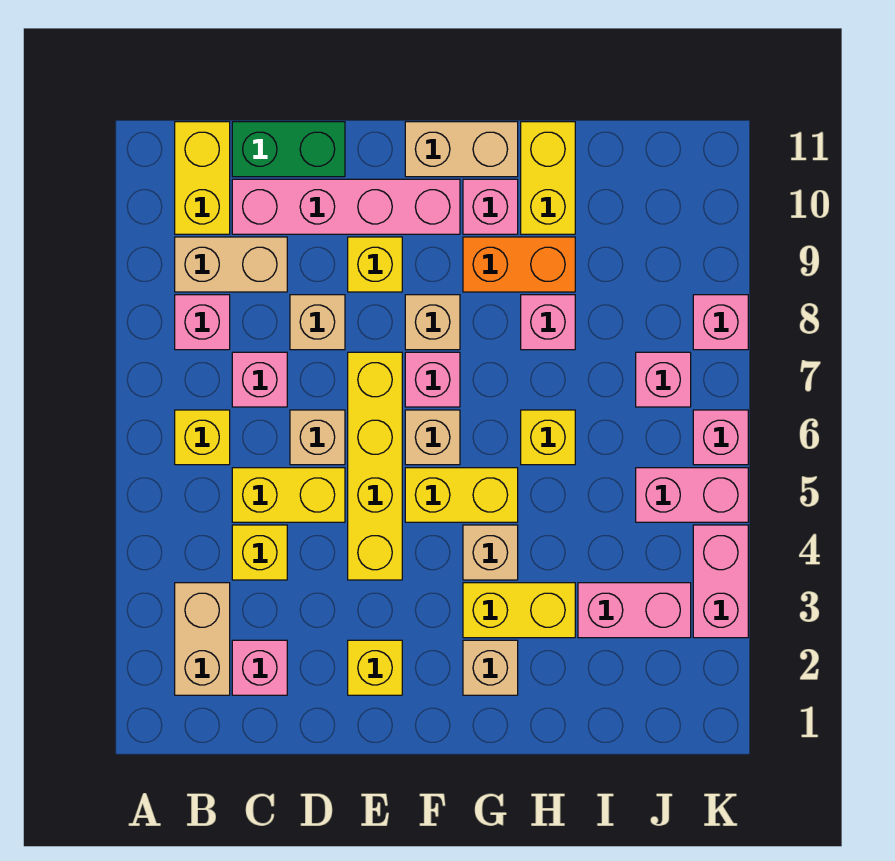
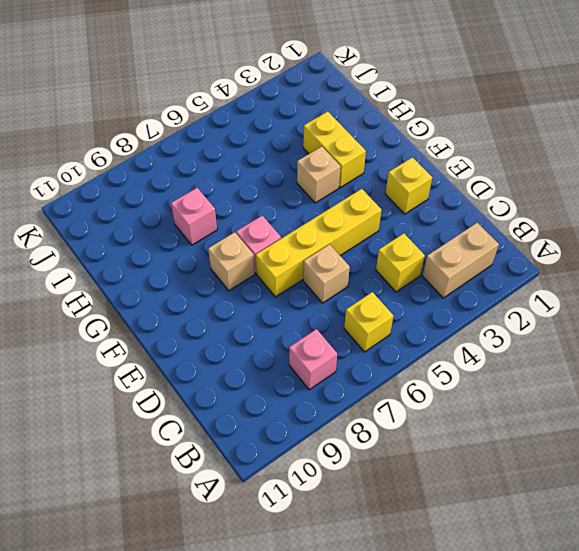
none -> tan brick B9:C9 level 1
none -> yellow brick B10:B11 level 1
none -> pink brick C2 level 1
none -> yellow brick C5:D5 level 1

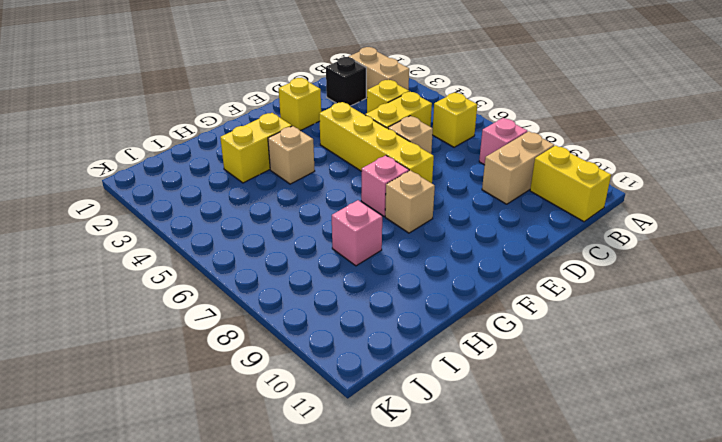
black brick C2 level 1 -> pink brick C2 level 1
none -> pink brick C7 level 1
none -> pink brick C10:F10 level 1
none -> green brick C11:D11 level 1
none -> tan brick D8 level 1

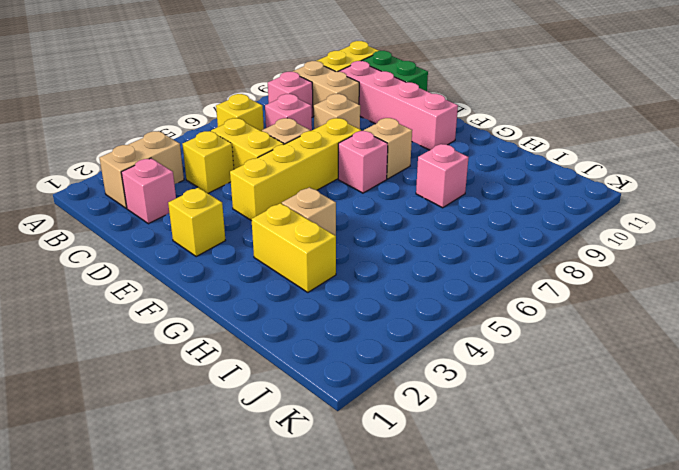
none -> yellow brick E9 level 1
none -> yellow brick F5:G5 level 1
none -> tan brick F6 level 1
none -> tan brick F11:G11 level 1

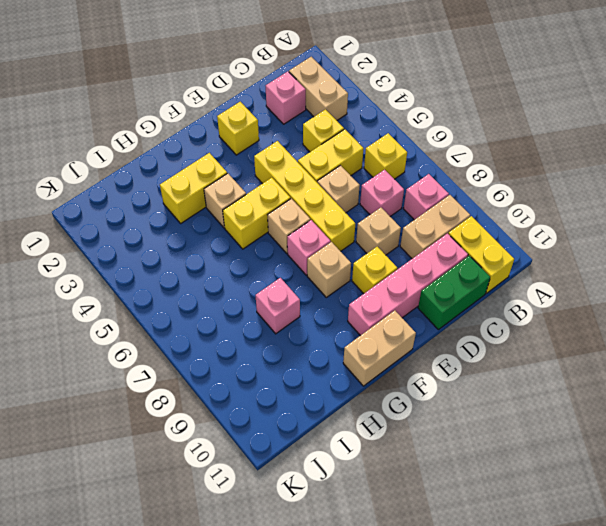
none -> tan brick G2 level 1
none -> orange brick G9:H9 level 1
none -> pink brick G10 level 1
none -> yellow brick H6 level 1

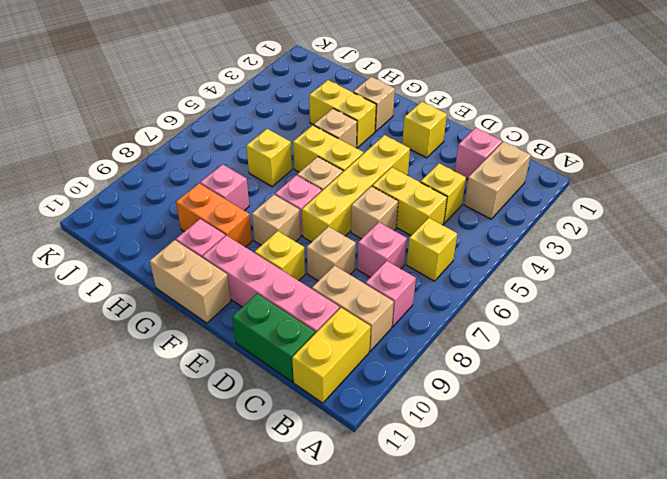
none -> yellow brick H10:H11 level 1
none -> pink brick I3:J3 level 1
none -> pink brick J5:K5 level 1
none -> pink brick J7 level 1

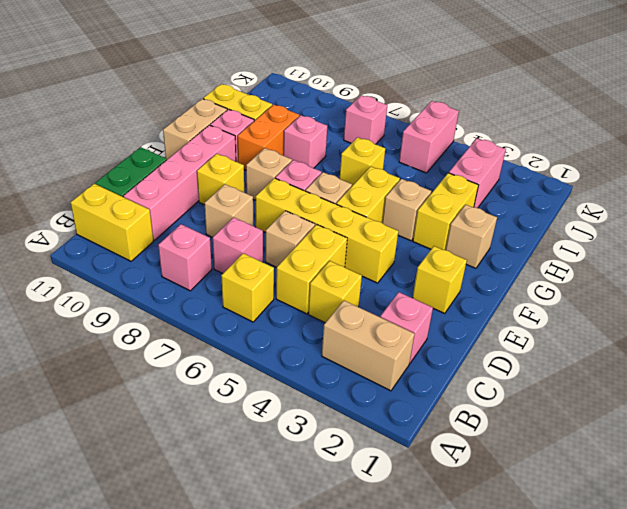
none -> tan brick B9:C9 level 1
none -> pink brick K3:K4 level 1
none -> pink brick K6 level 1
none -> pink brick K8 level 1

